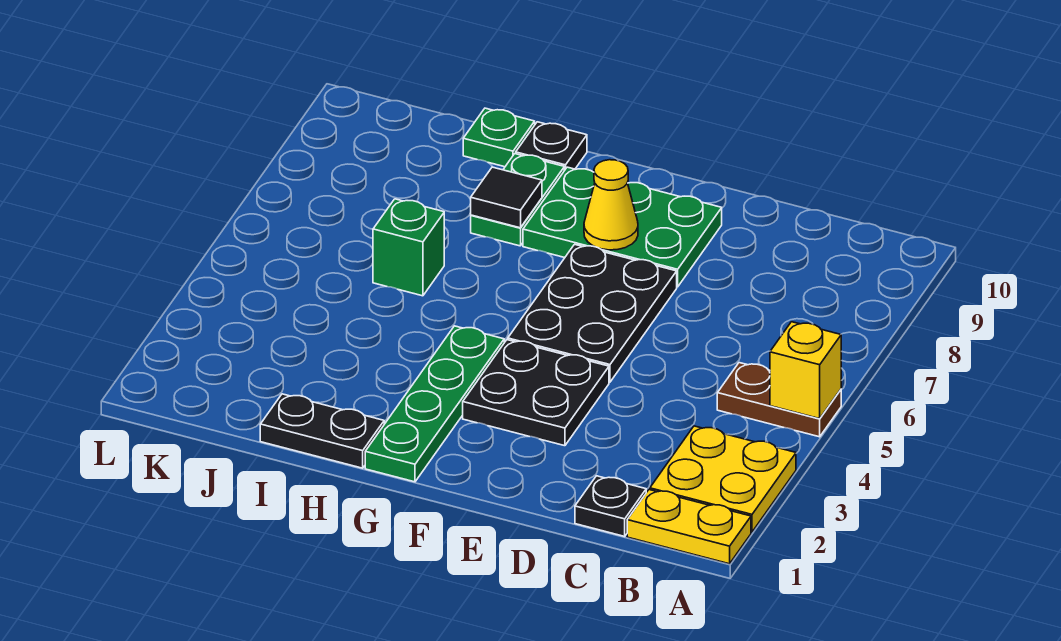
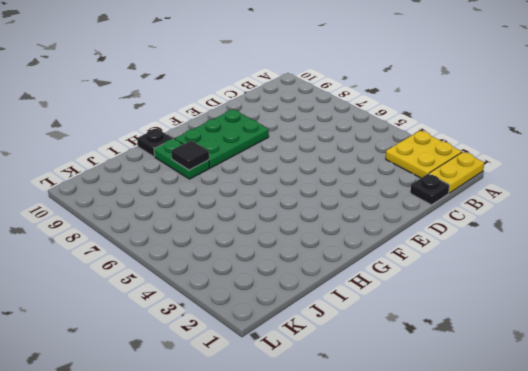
none -> brown plate A5:B5 level 1
none -> black plate E3:F4 level 1
none -> black plate E5:F7 level 1

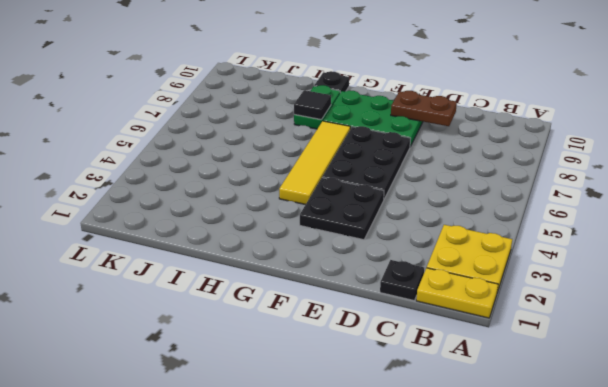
brown plate D9:E9 level 2 -> brown plate A5:B5 level 1
yellow tile G4:G7 level 1 -> green plate G1:G4 level 1
none -> black plate H1:I1 level 1
none -> green brick I6 level 1
none -> green plate I10 level 1

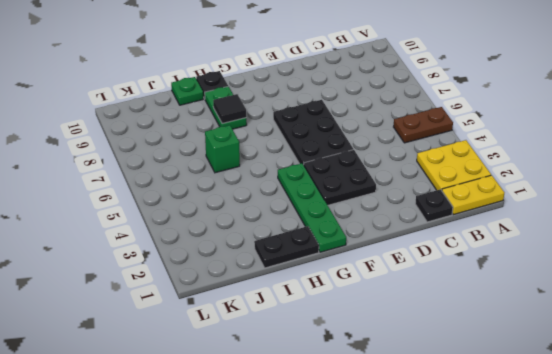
none -> green plate E8:G9 level 1
none -> yellow brick A5 level 2
none -> yellow cone F8 level 2

